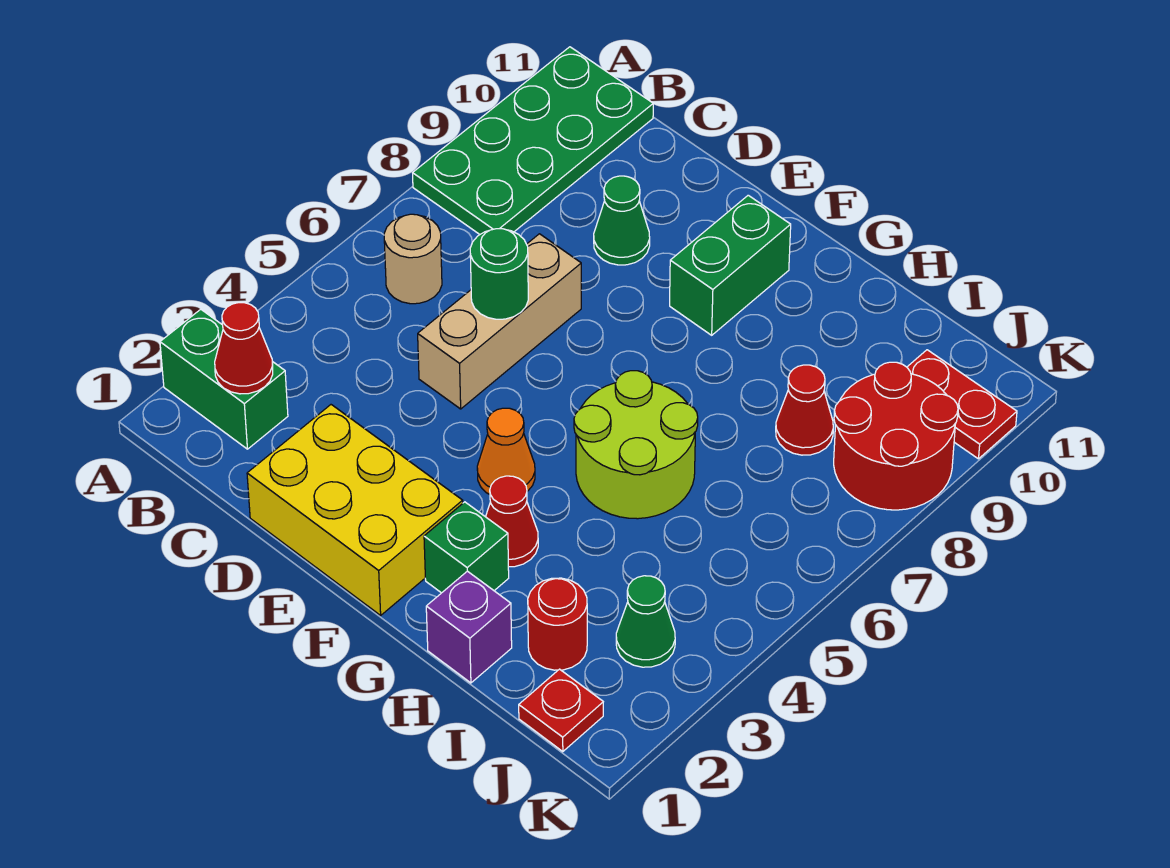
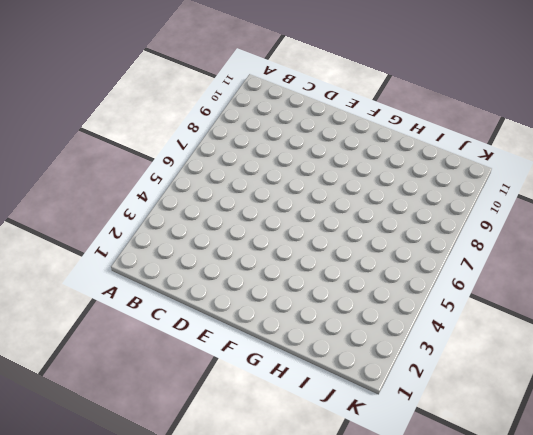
none -> green brick A2:B2 level 1
none -> green plate A8:B11 level 1
none -> tan round brick B6 level 1

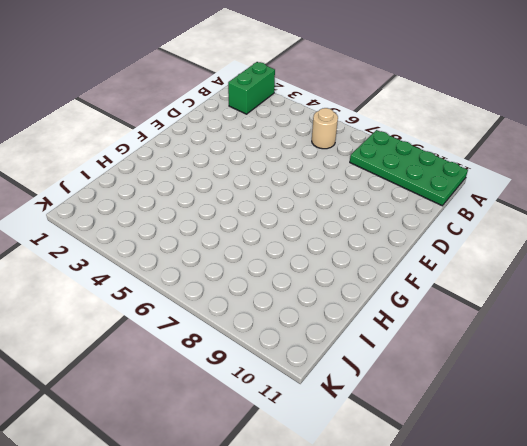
none -> yellow brick D1:F2 level 1
none -> tan brick D5:D7 level 1
none -> green cone D9 level 1

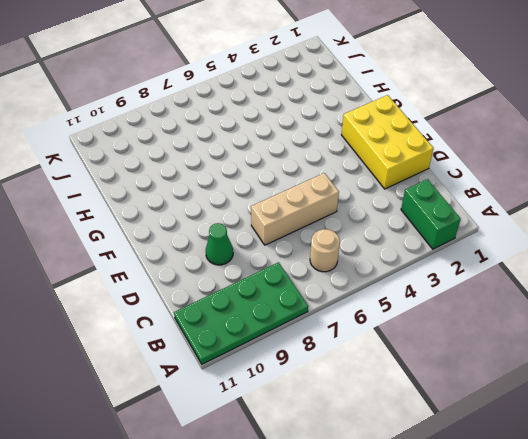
none -> orange cone F4 level 1
none -> green brick F9:F10 level 1
none -> green brick G2 level 1

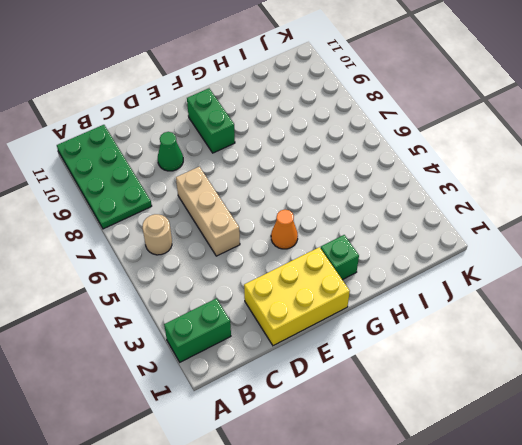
none -> red cone G3 level 1
none -> lime round brick G5:H6 level 1
none -> purple brick H1 level 1

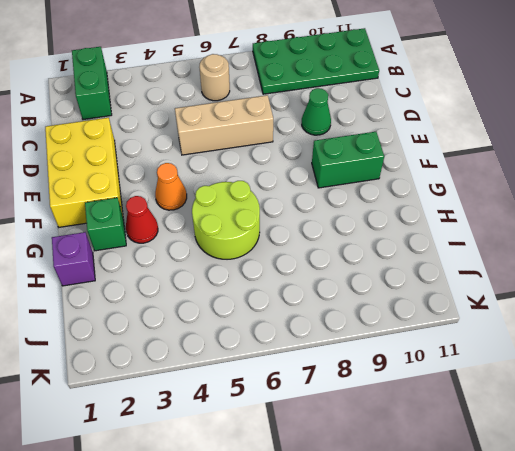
none -> red round brick I2 level 1
none -> red cone I8 level 1
none -> red plate J1 level 1

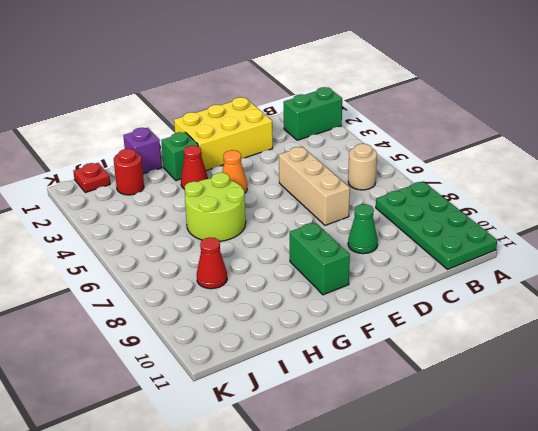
none -> green cone J3 level 1
none -> red round brick J8:K9 level 1
none -> red plate J10:K10 level 1

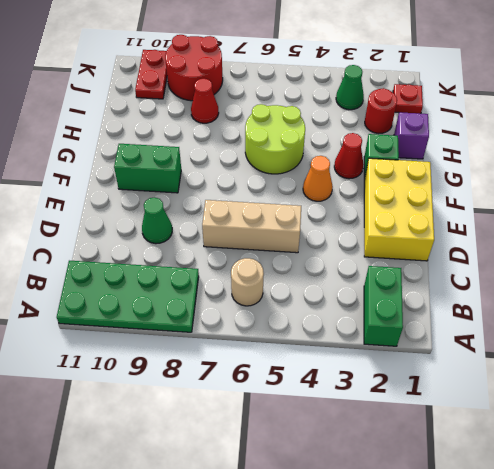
none -> red cone B2 level 2
none -> green round brick D6 level 2

